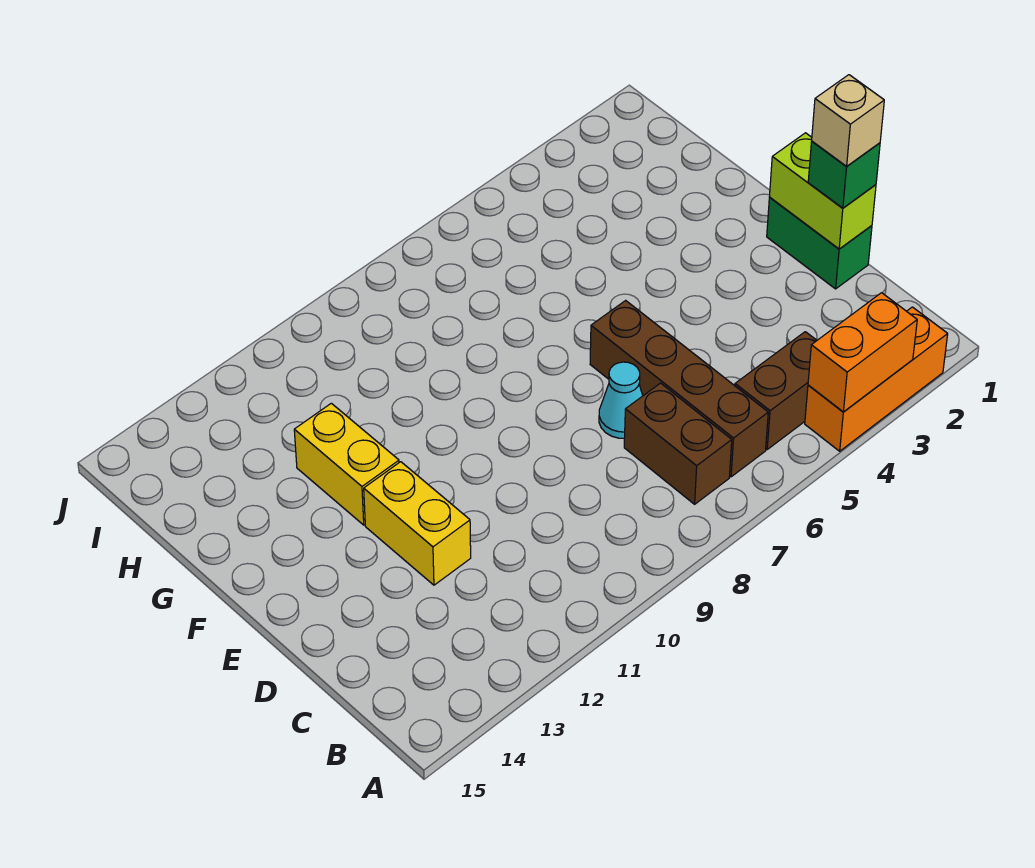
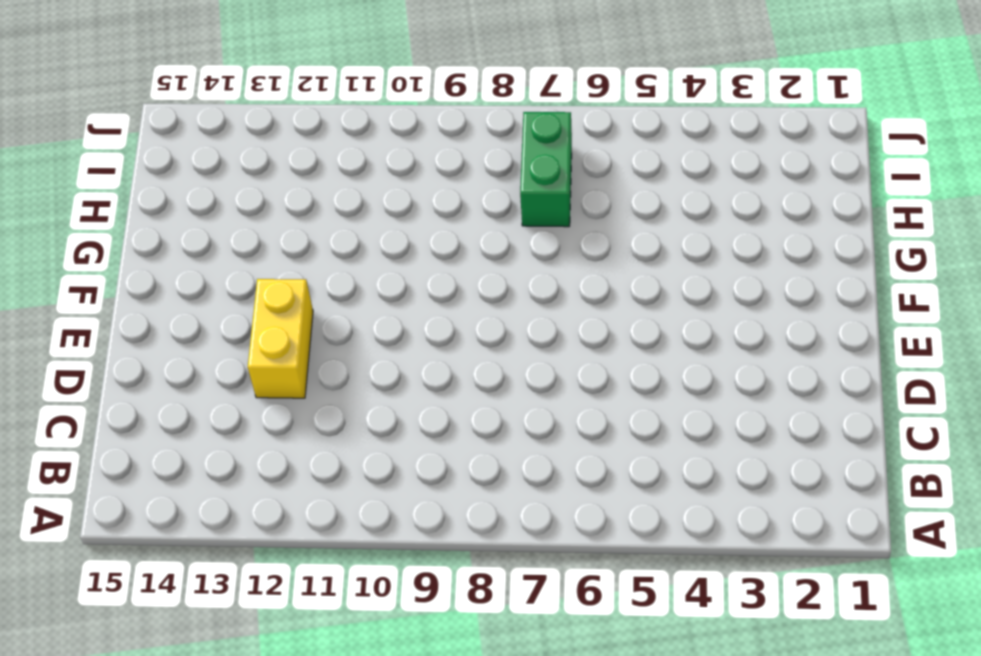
green brick H7:I7 level 1 -> green brick D1:E1 level 1
none -> orange brick A2:A4 level 1
none -> brown brick B4:B5 level 1
none -> brown brick B6:E6 level 1

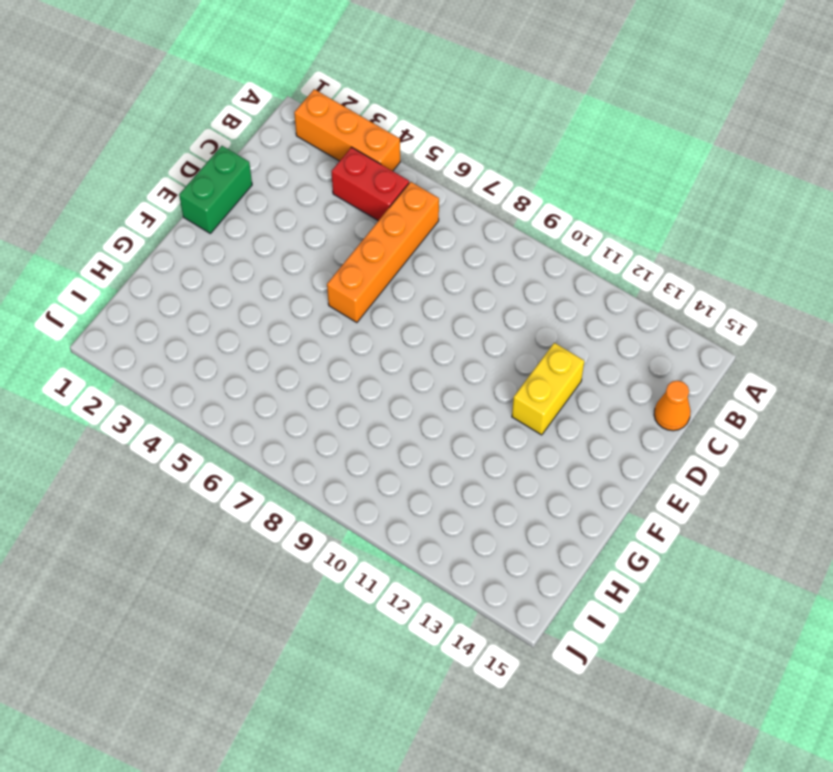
red brick B4:B5 level 1 -> brown brick B4:B5 level 1
orange brick B6:E6 level 1 -> brown brick B6:E6 level 1
orange cone C15 level 1 -> none
none -> brown brick B7:C7 level 1
none -> cyan cone D7 level 1
none -> yellow brick F12:G12 level 1

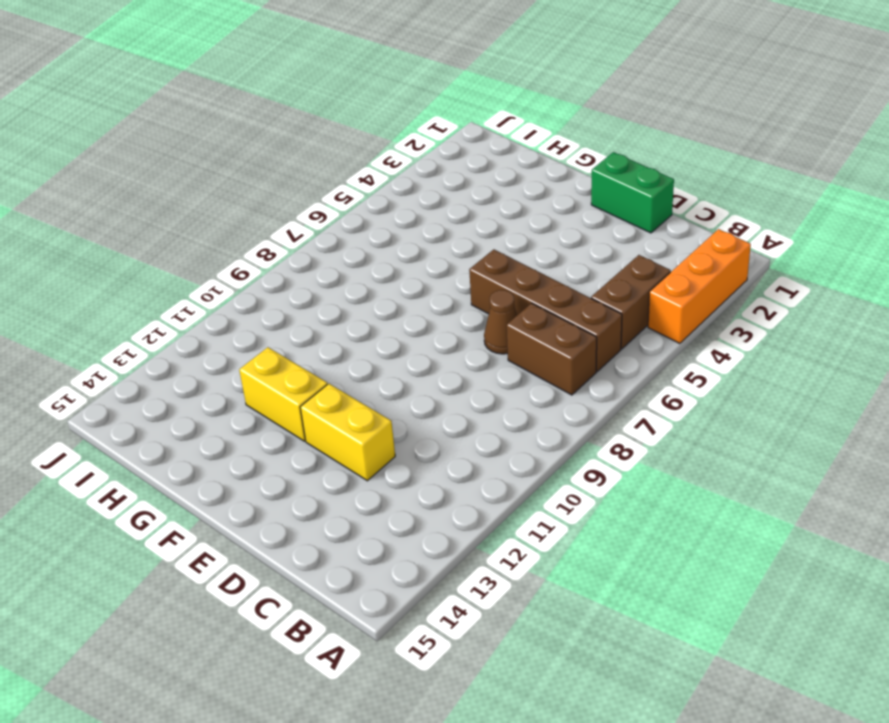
brown cone D7 level 1 -> cyan cone D7 level 1
none -> orange brick A3:A4 level 2
none -> lime brick D1:E1 level 2
none -> green brick D1 level 3

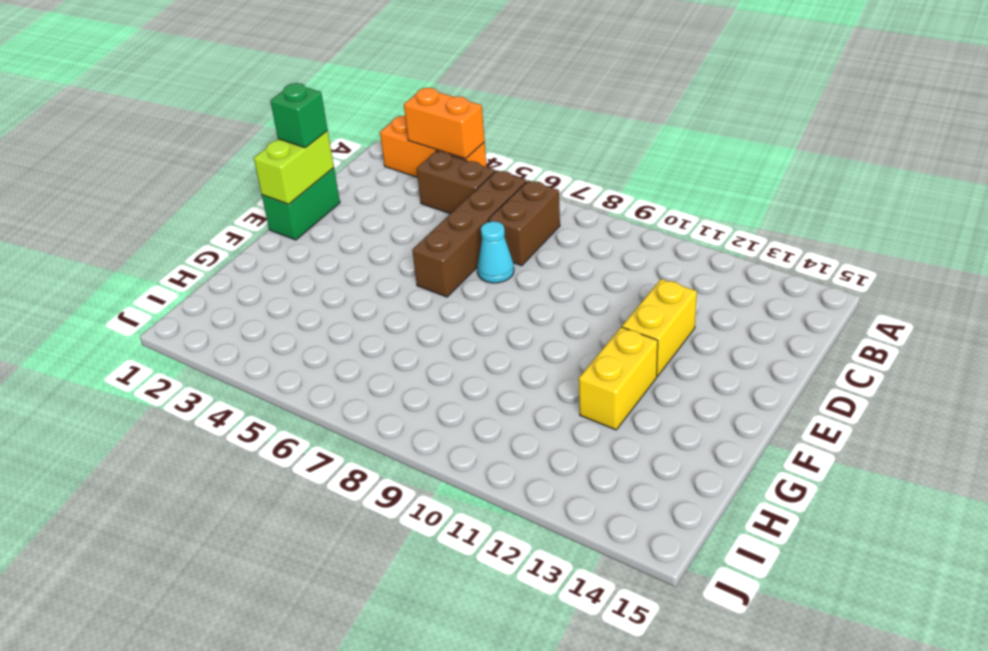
none -> tan brick D1 level 4

